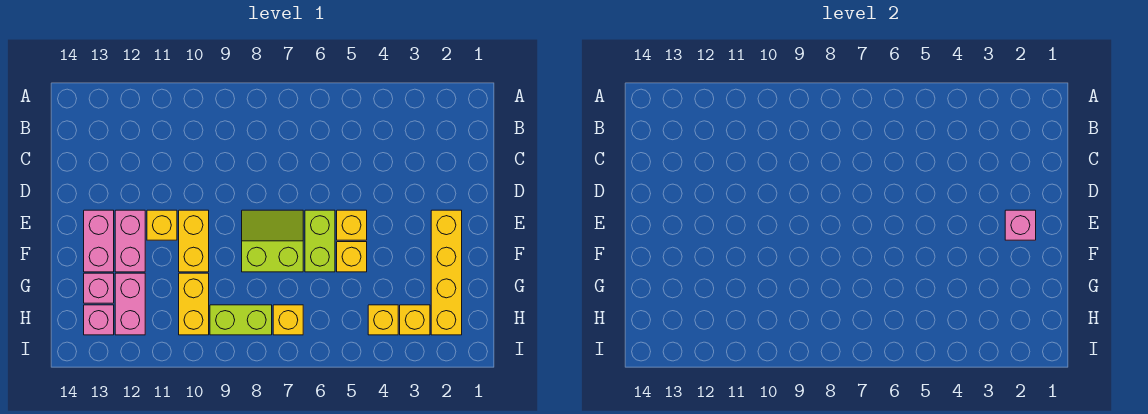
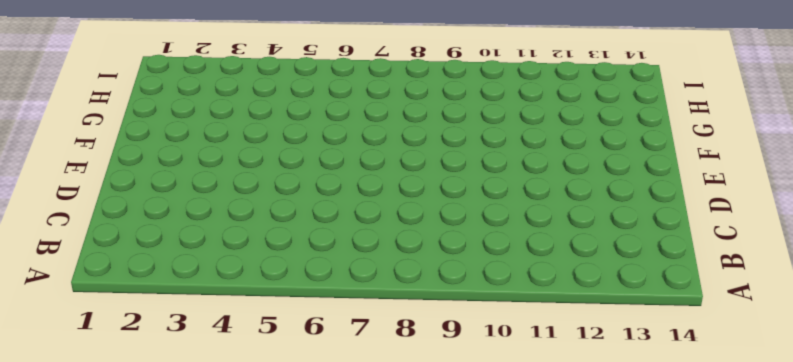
none -> yellow brick E2:H2 level 1
none -> yellow brick E5 level 1
none -> lime brick E6:F6 level 1

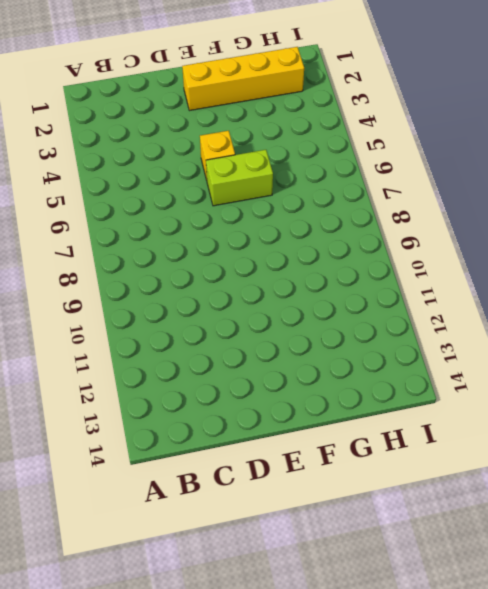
none -> lime slope E7:F8 level 1 top F
none -> yellow brick E10:F10 level 1
none -> yellow brick E11 level 1

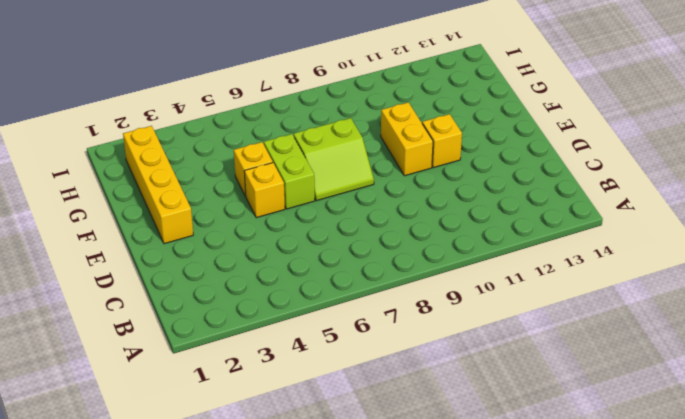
none -> pink brick E12:F12 level 1
none -> pink brick E13:F13 level 1
none -> yellow brick G10:H10 level 1

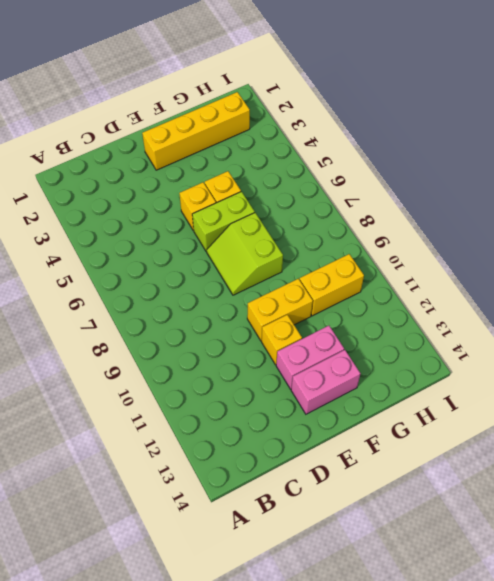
none -> pink brick G12:H12 level 1
none -> pink brick G13 level 1
none -> yellow brick H3 level 1

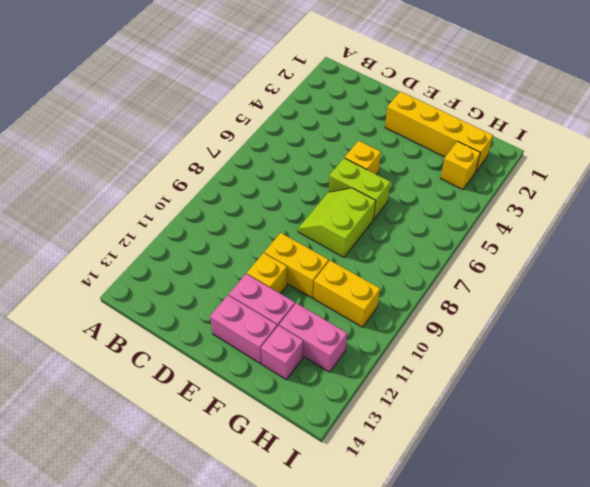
none -> yellow brick F5 level 1
none -> yellow brick H4 level 1
none -> yellow brick H7 level 1

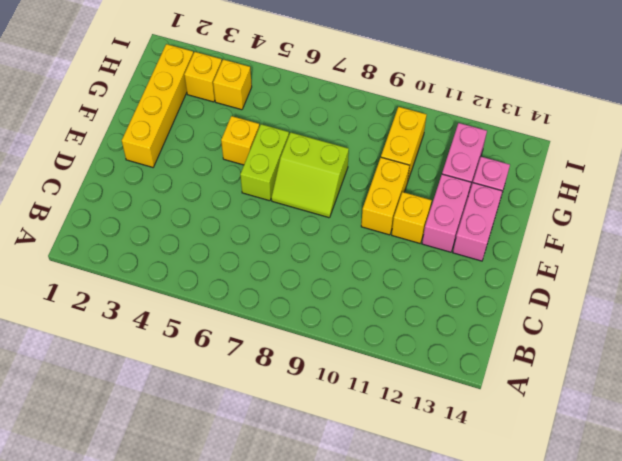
none -> yellow brick E5 level 1
none -> yellow brick H7 level 1
none -> lime brick H8:H9 level 1

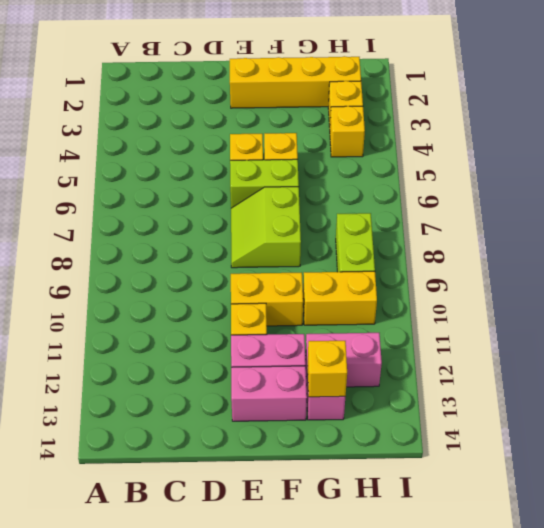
yellow brick G13 level 2 -> yellow brick H7 level 1
none -> pink brick H13 level 1
none -> pink brick E2 level 2

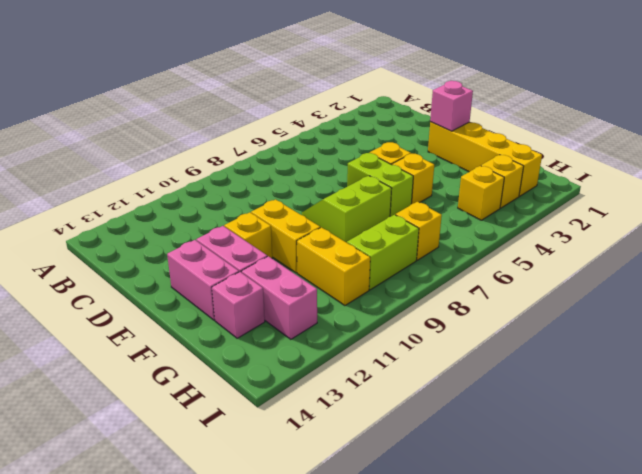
none -> pink brick H13 level 1

